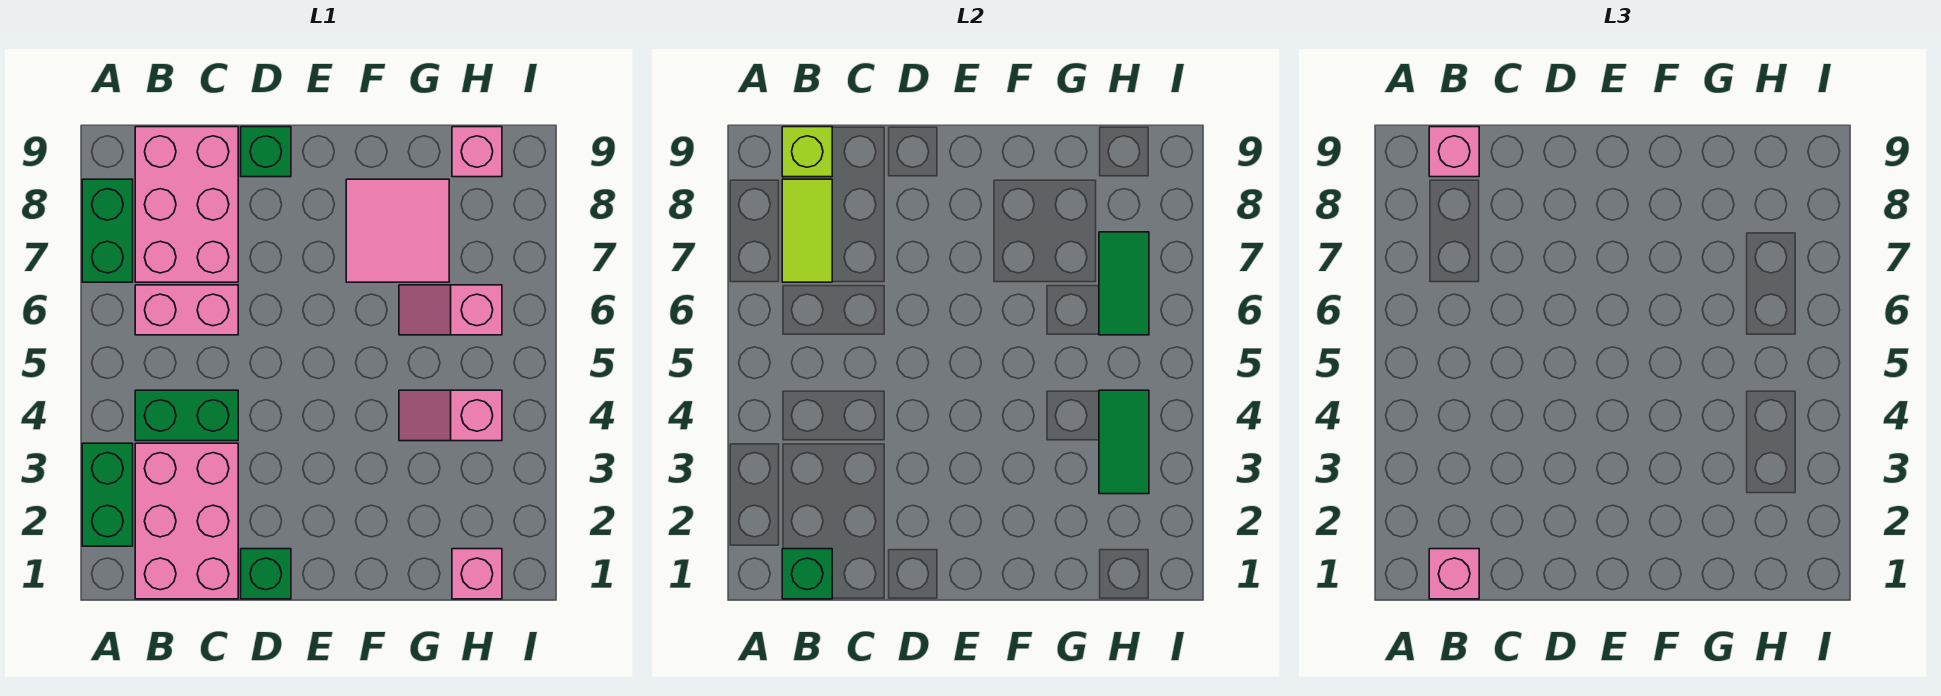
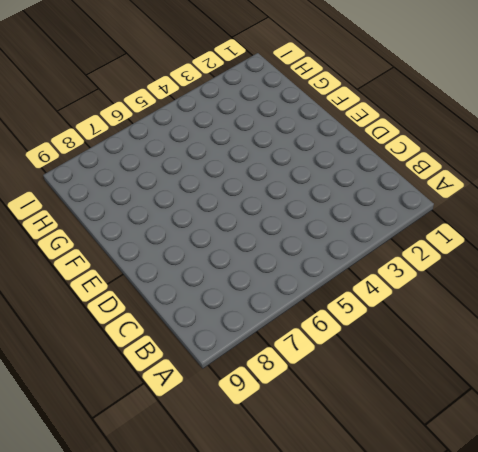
none -> green brick A2:A3 level 1
none -> green brick A7:A8 level 1
none -> pink brick B1:C3 level 1

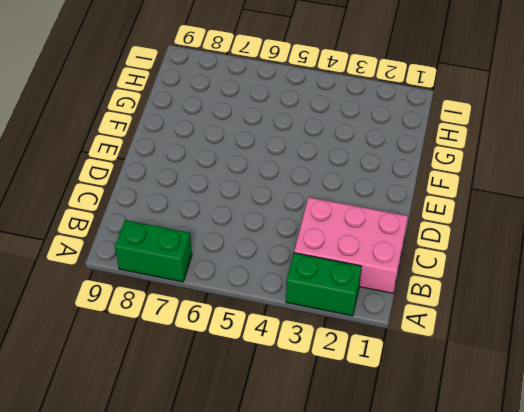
none -> green brick B4:C4 level 1
none -> pink brick B6:C6 level 1
none -> pink brick B7:C9 level 1

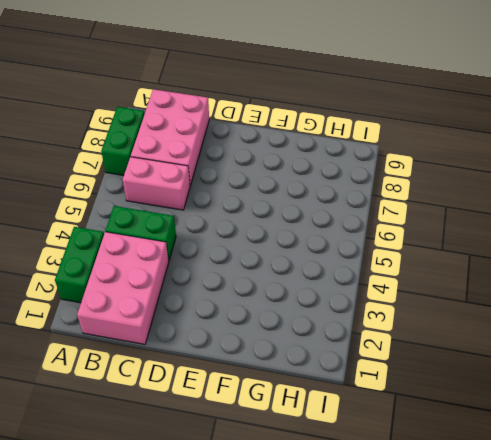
none -> green brick D1 level 1
none -> green brick D9 level 1
none -> pink tile F7:G8 level 1

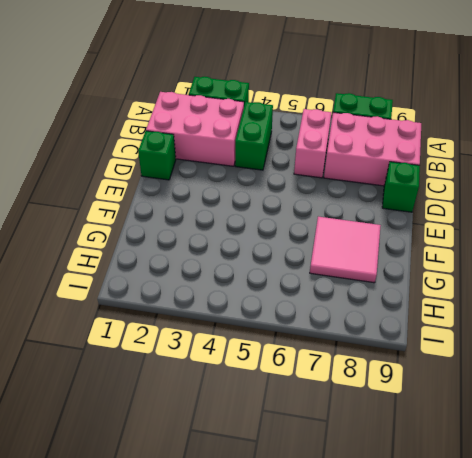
none -> pink slope G4:H4 level 1 top H
none -> pink slope G6:H6 level 1 top H
none -> pink brick H1 level 1

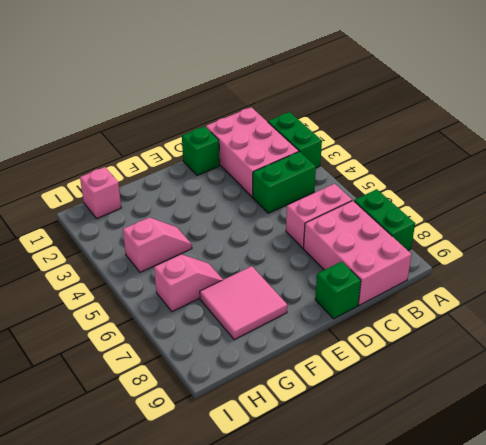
none -> pink brick H9 level 1
none -> green brick B1 level 2
none -> lime tile B7:B8 level 2

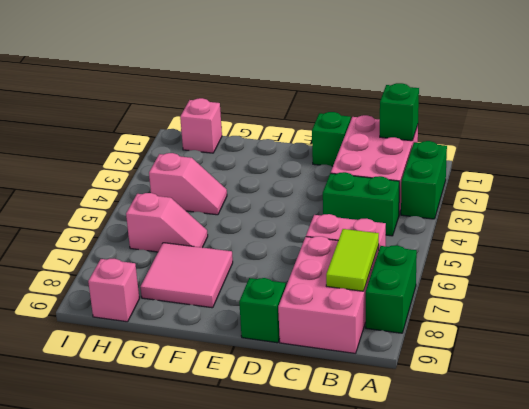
none -> lime brick B9 level 2
none -> green tile H3:H4 level 2
none -> green tile H6:H7 level 2

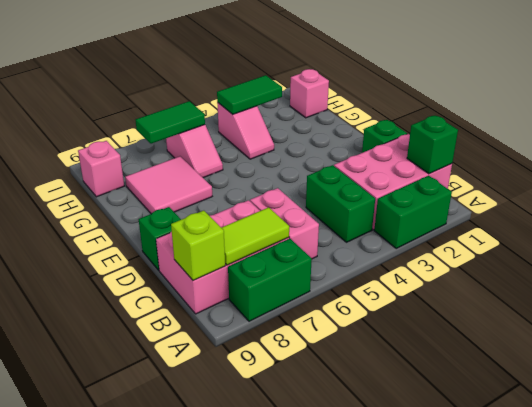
none -> pink brick B1 level 3
none -> pink brick B9 level 3

